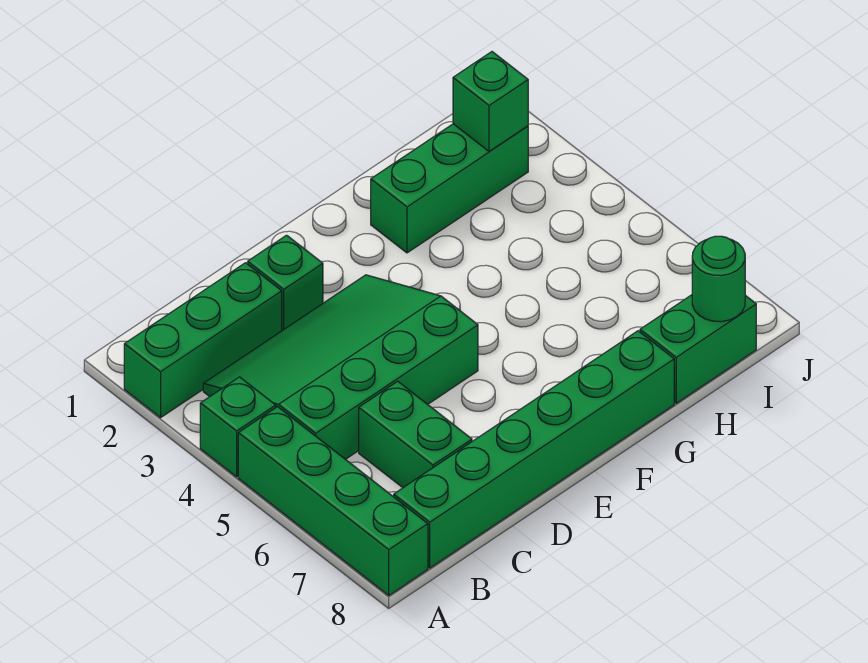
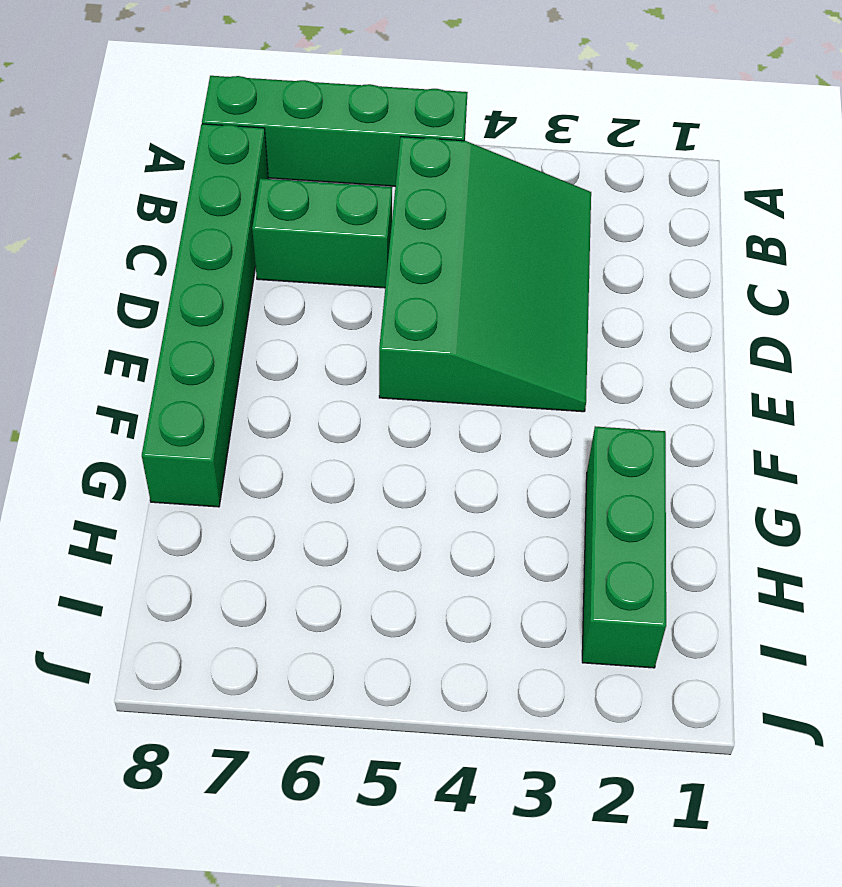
none -> green brick A2:C2 level 1
none -> green brick A4 level 1

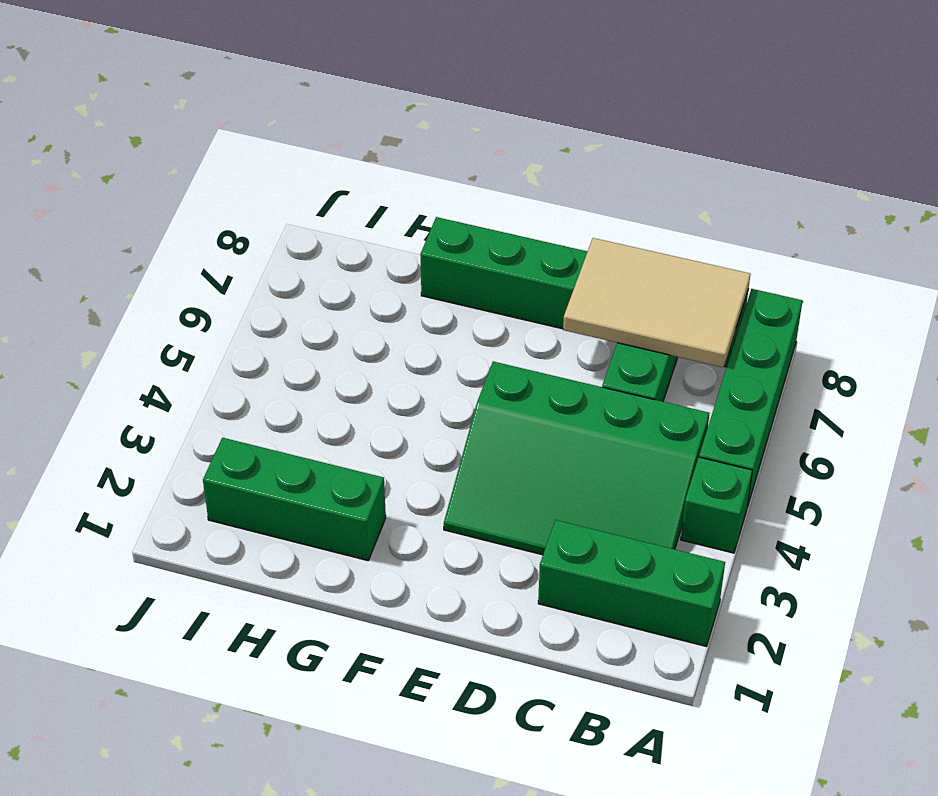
tan tile B7:D8 level 2 -> none
none -> green brick D2 level 1
none -> green brick H8:I8 level 1

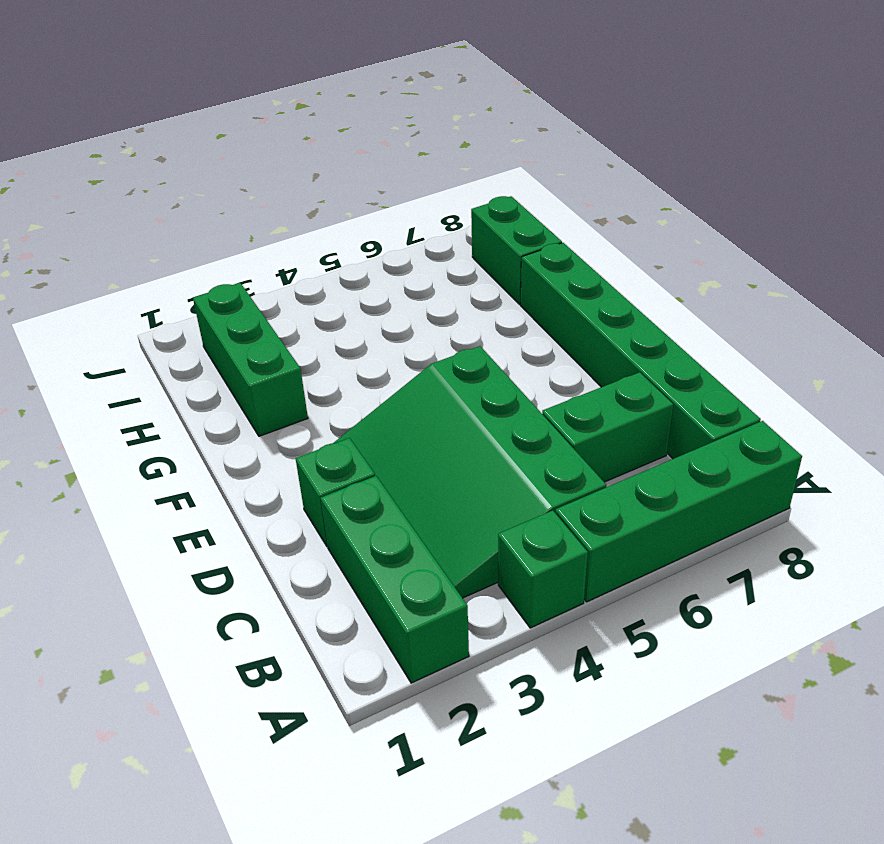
none -> green brick I2 level 2
none -> green round brick I8 level 2

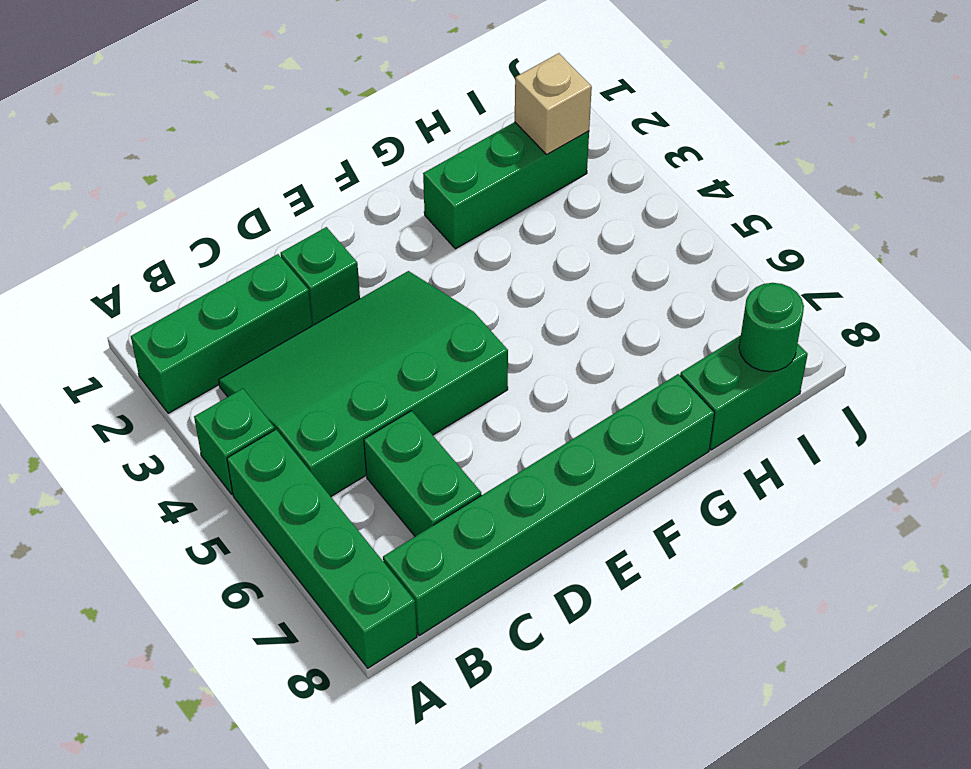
tan brick I2 level 2 -> green brick I2 level 2

